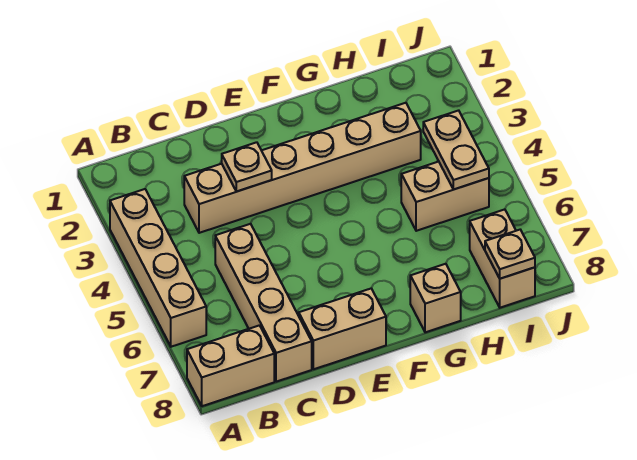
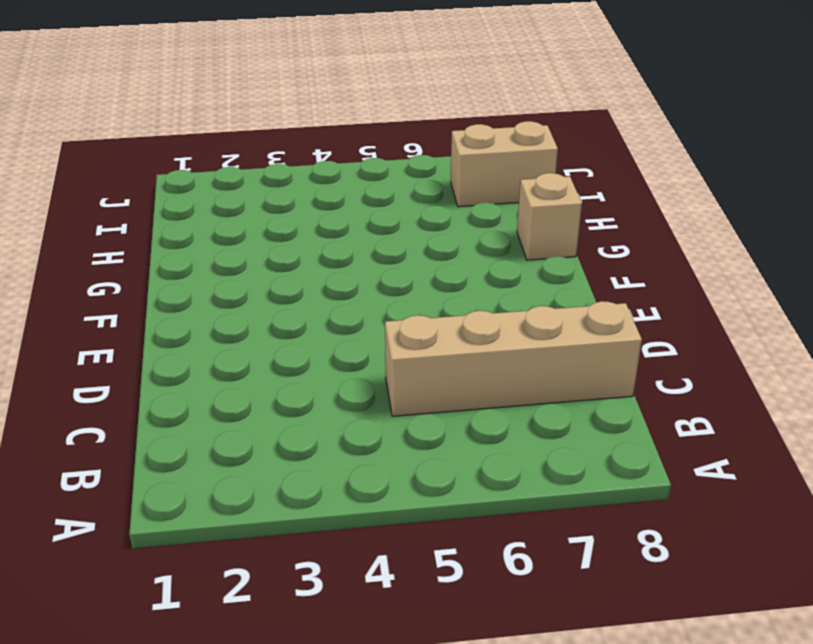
none -> tan brick A3:A6 level 1
none -> tan brick A8:B8 level 1

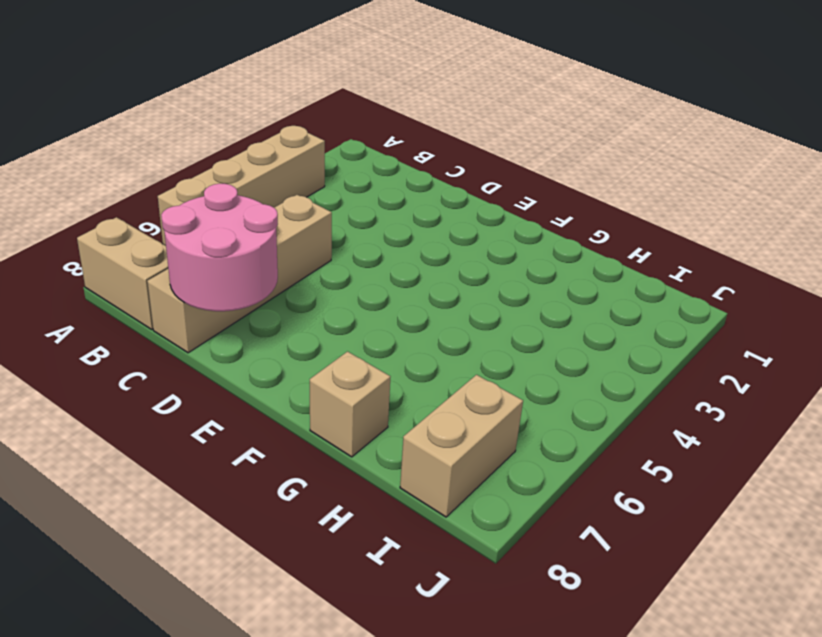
pink round brick C7:D8 level 2 -> none
none -> tan brick C3:H3 level 1
none -> tan brick D8:E8 level 1

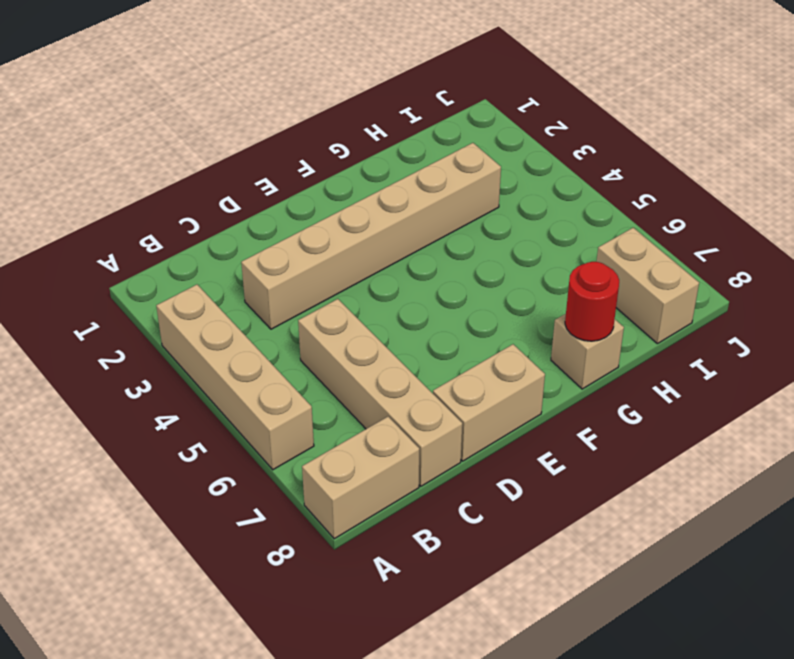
red round brick G8 level 2 -> none
none -> tan brick H5:I5 level 1
none -> tan plate D3 level 2

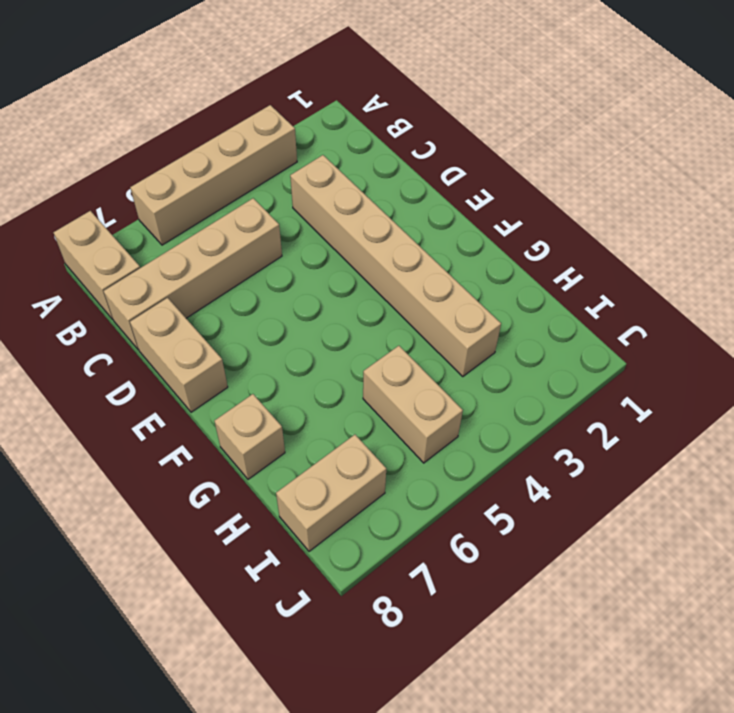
none -> tan plate D3 level 2
none -> tan plate I4:I5 level 2

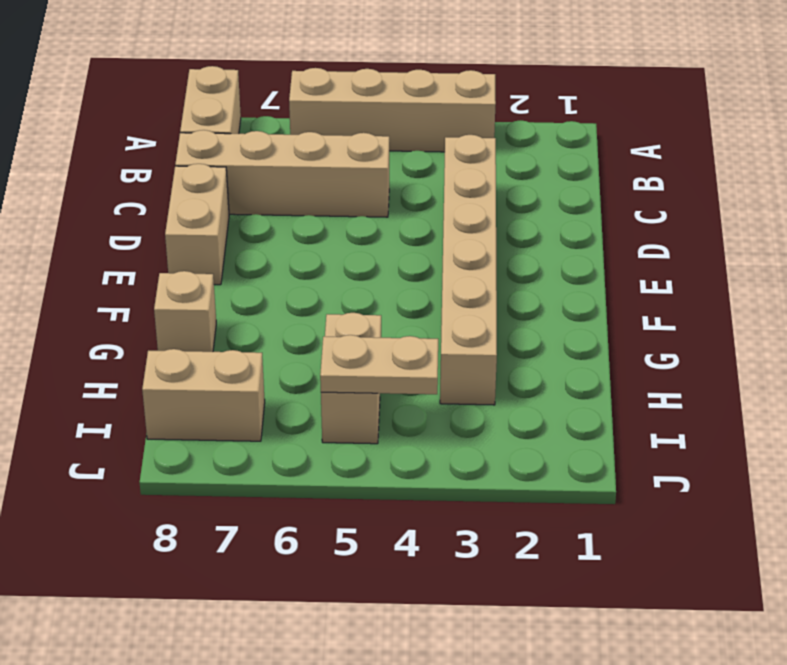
none -> tan plate D3 level 2
none -> tan plate I8 level 2

